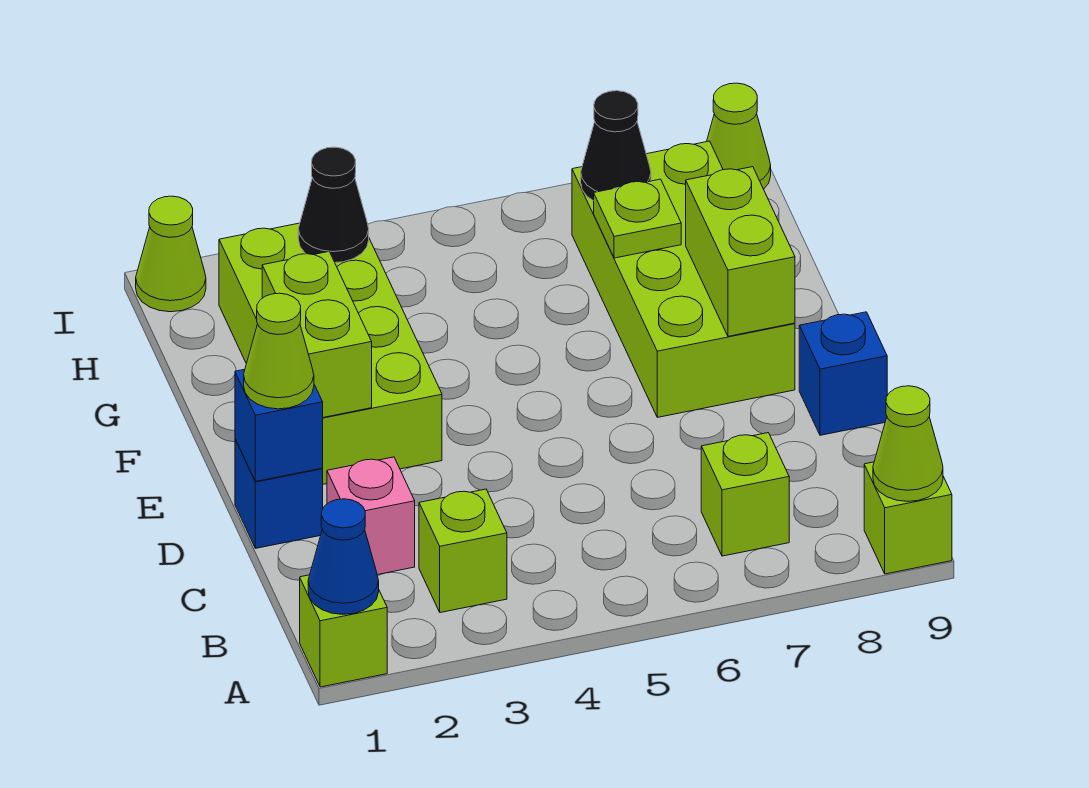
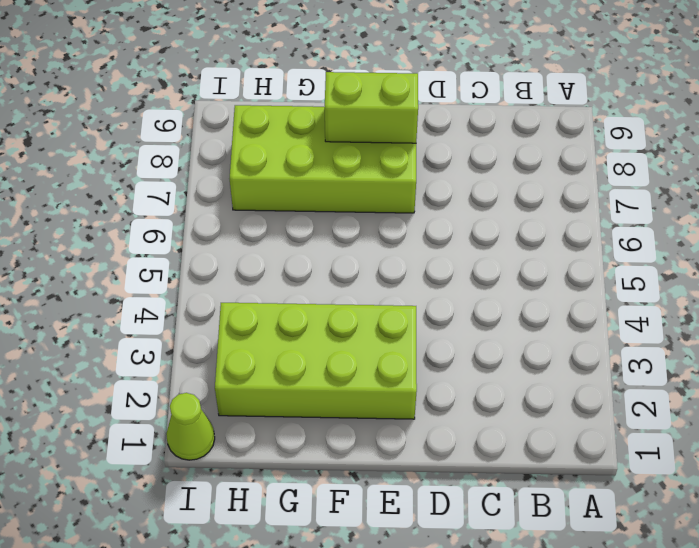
none -> lime brick A1 level 1
none -> lime brick A9 level 1
none -> lime brick B3 level 1

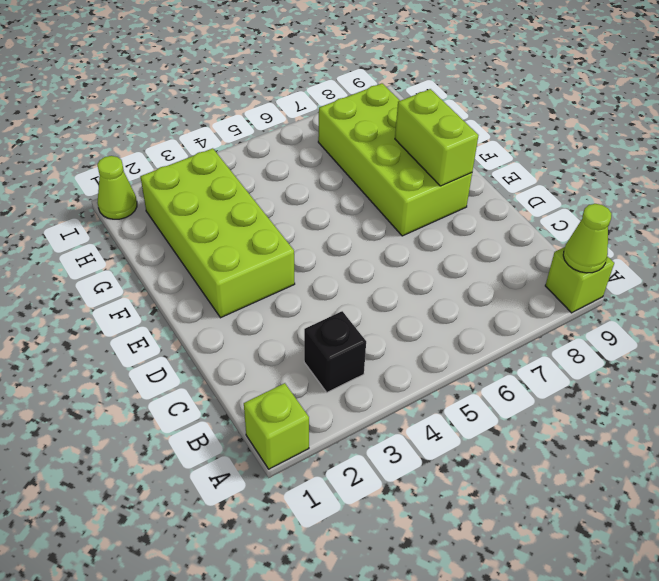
black brick B3 level 1 -> lime brick B3 level 1
none -> lime brick B7 level 1
none -> pink brick C2 level 1
none -> blue brick D1 level 1

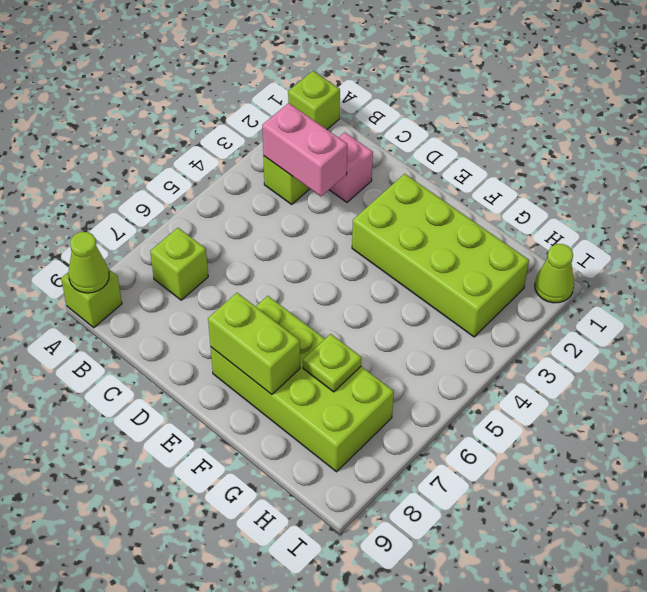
pink brick B3:C3 level 2 -> none
none -> blue brick D1 level 1
none -> blue brick D9 level 1
none -> lime cone I9 level 1

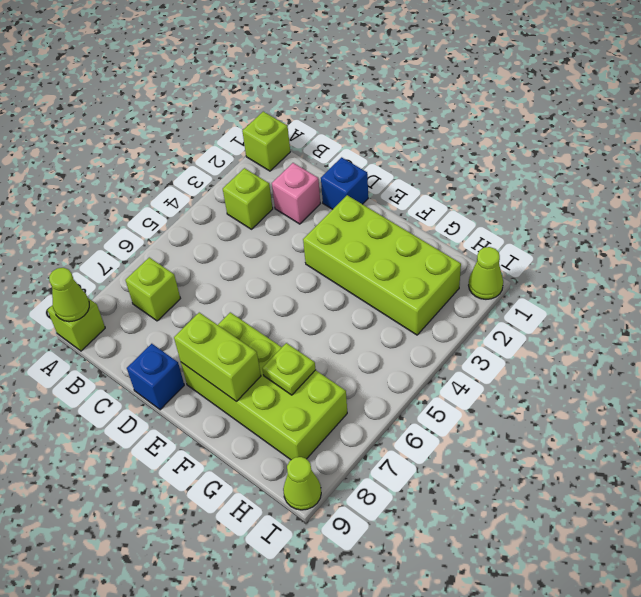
none -> blue cone A1 level 2
none -> blue brick D1 level 2
none -> lime brick E2:F2 level 2

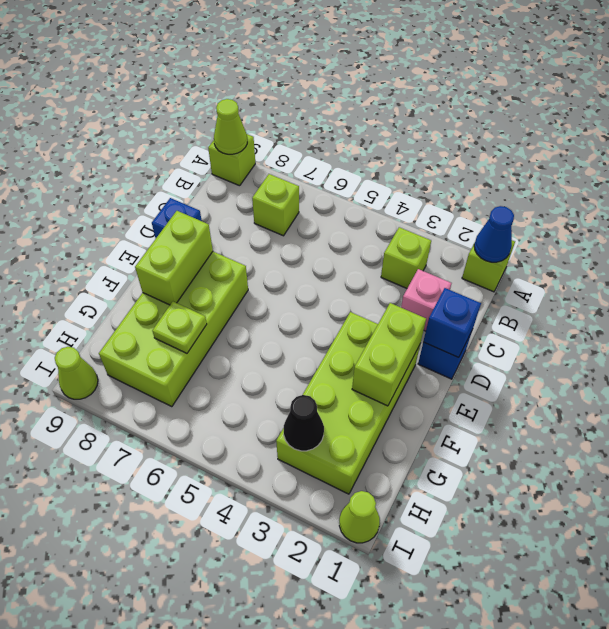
none -> black cone H7 level 2
none -> lime cone D1 level 3

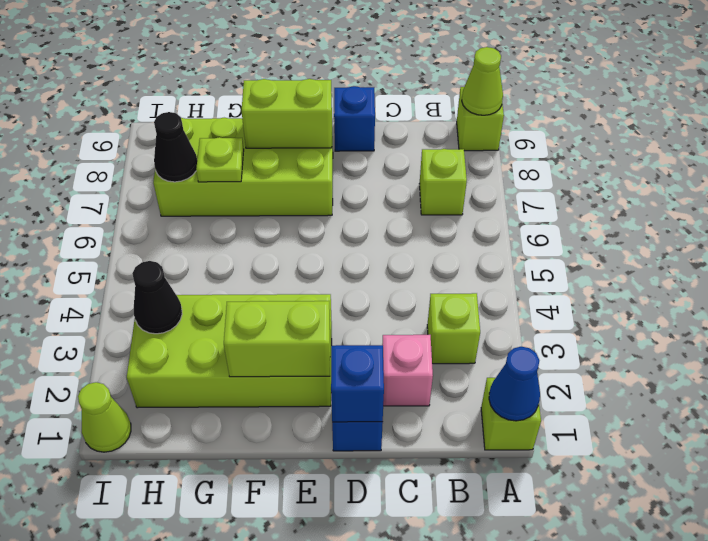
none -> lime cone I9 level 1
none -> lime cone D1 level 3

